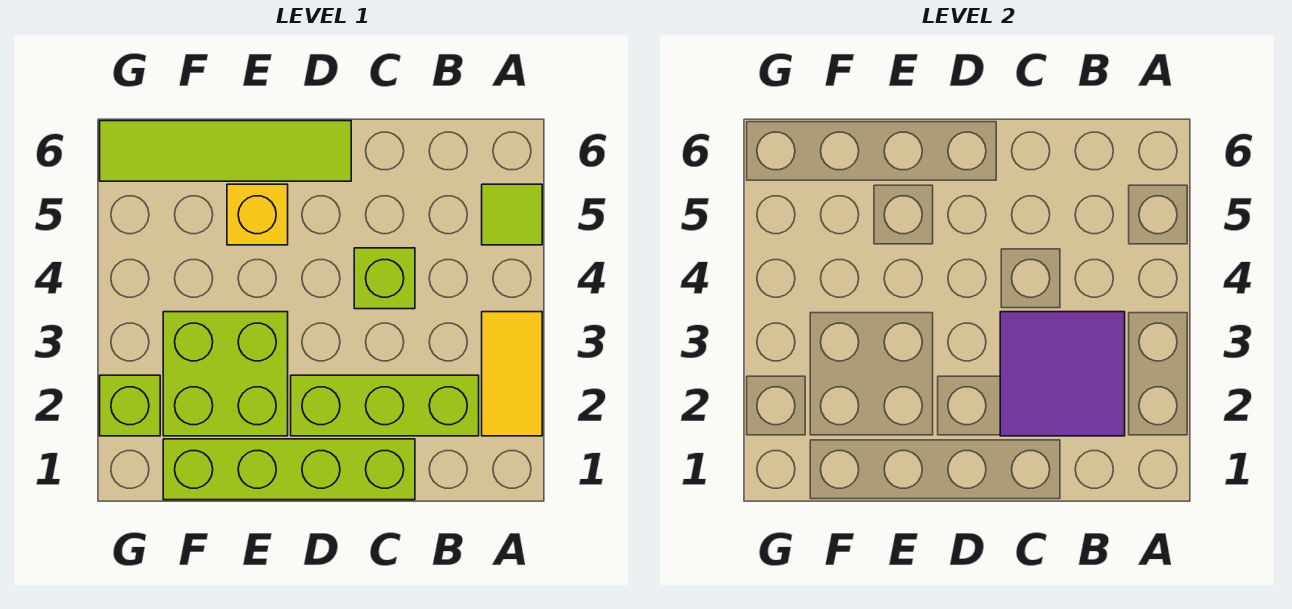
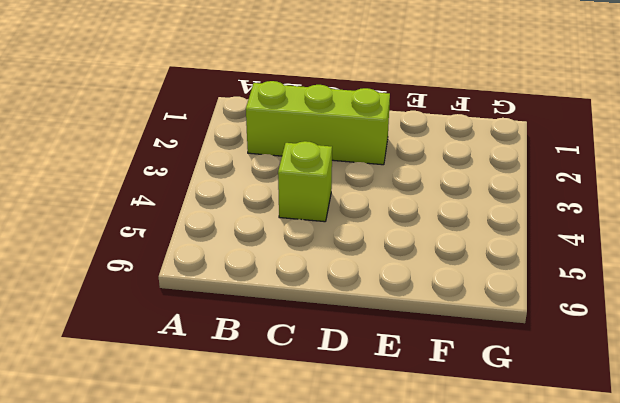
none -> yellow tile A2:A3 level 1
none -> lime tile A5 level 1

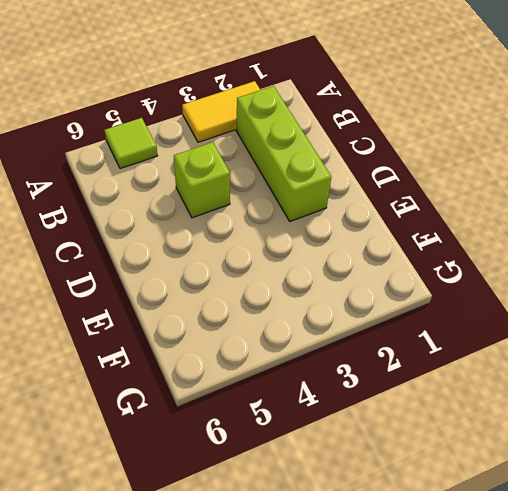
none -> lime brick C1:F1 level 1
none -> lime tile D6:G6 level 1

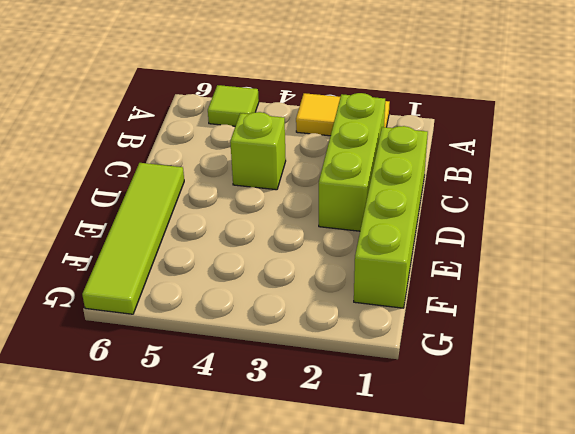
none -> lime brick E2:F3 level 1
none -> yellow brick E5 level 1

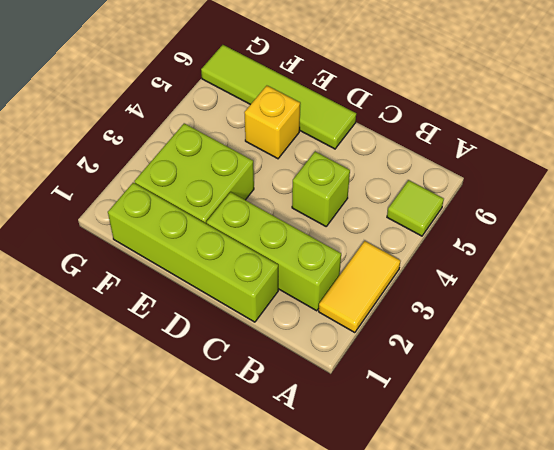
none -> lime brick G2 level 1
none -> purple tile B2:C3 level 2

